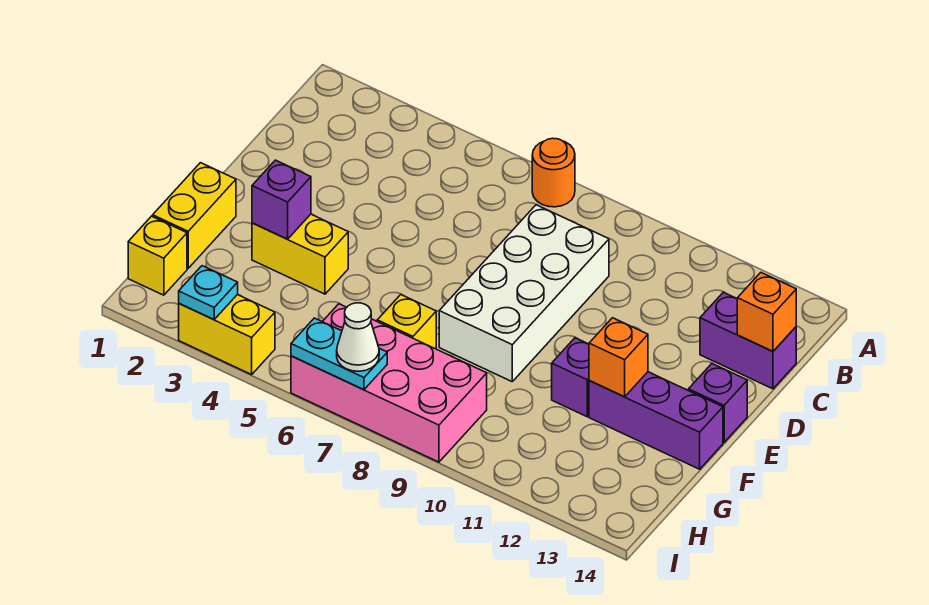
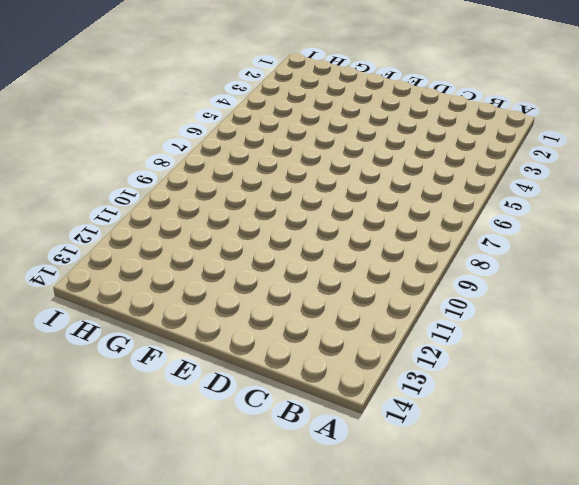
none -> orange round brick A7 level 1
none -> white brick C8:F9 level 1
none -> purple brick C13:C14 level 1

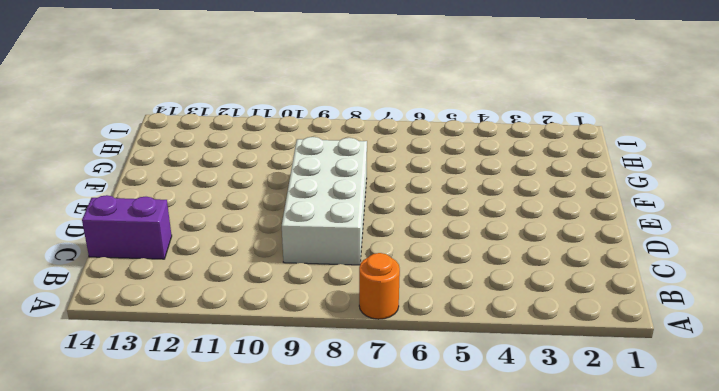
none -> purple brick E14 level 1
none -> yellow brick F1:G1 level 1
none -> yellow brick F3:F4 level 1

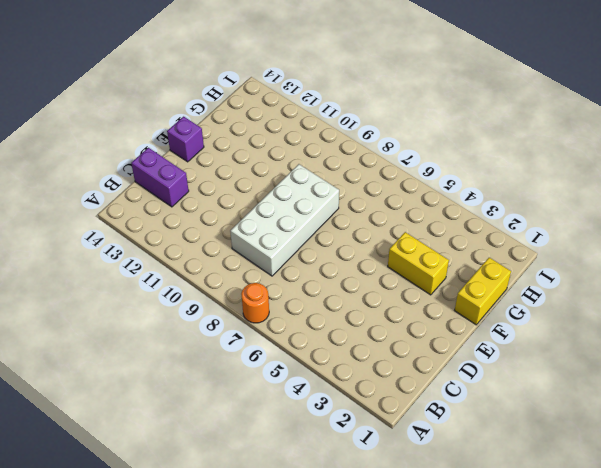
none -> purple brick F11 level 1
none -> purple brick F12:F14 level 1
none -> yellow brick G7 level 1

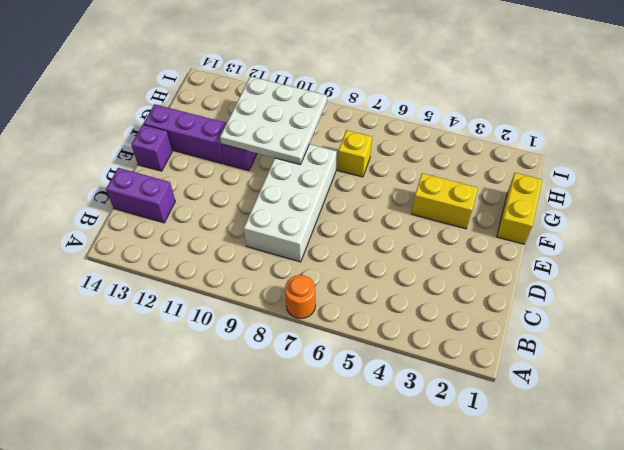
white plate F9:H11 level 2 -> none
none -> yellow brick H1 level 1
none -> pink brick H6:I9 level 1
none -> yellow brick I3:I4 level 1

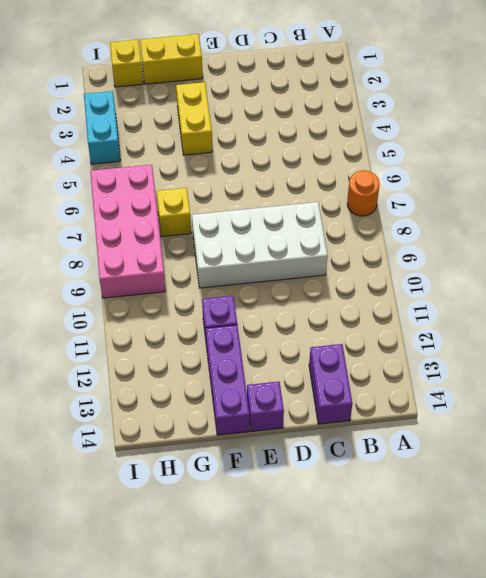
cyan brick I3:I4 level 1 -> yellow brick I3:I4 level 1
none -> orange brick C14 level 2
none -> purple brick F3 level 2
none -> orange brick F12 level 2

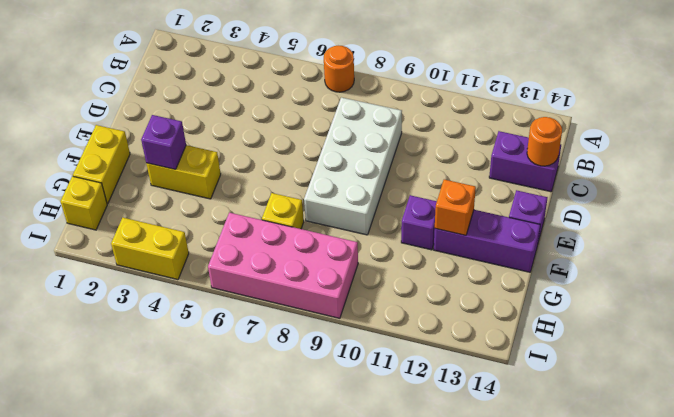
orange round brick C14 level 2 -> orange brick C14 level 2
none -> cyan plate I3 level 2
none -> cyan plate I6:I7 level 2
none -> white cone I7 level 3

